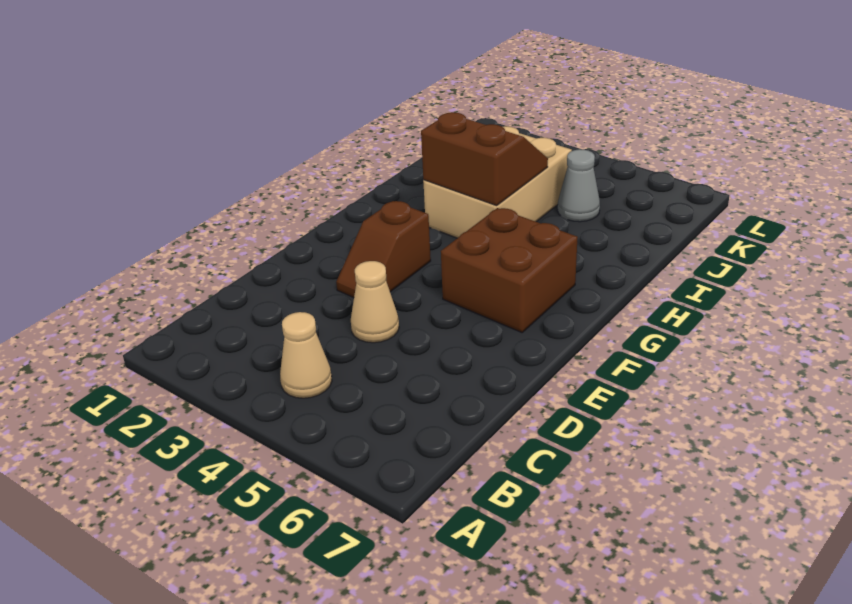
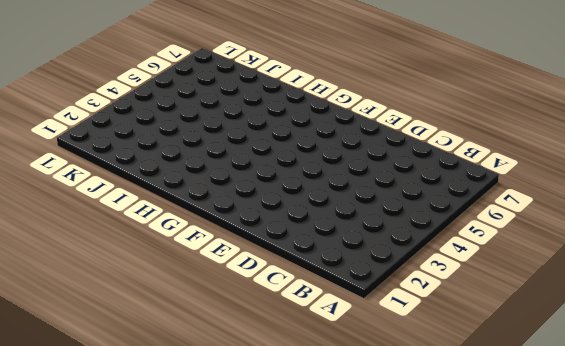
none -> tan cone B4 level 1
none -> tan cone D4 level 1

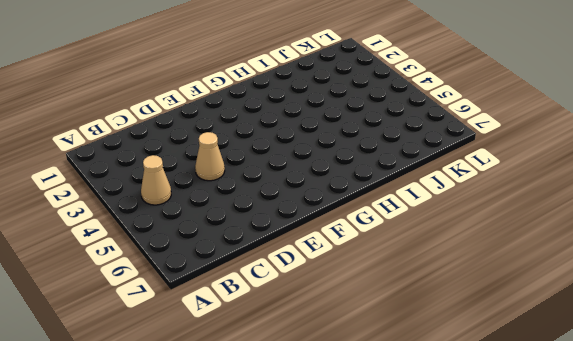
none -> brown slope E3:F3 level 1 top F
none -> brown brick F5:G6 level 1

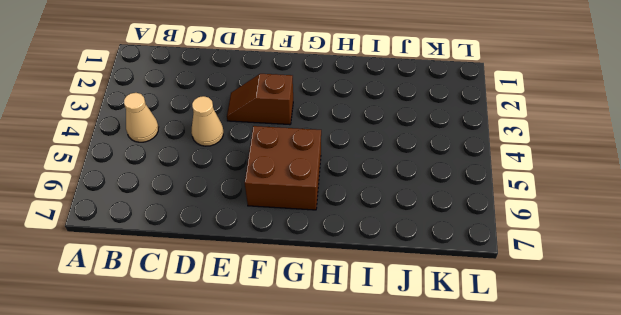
none -> tan brick H3:J4 level 1
none -> grey cone J5 level 1

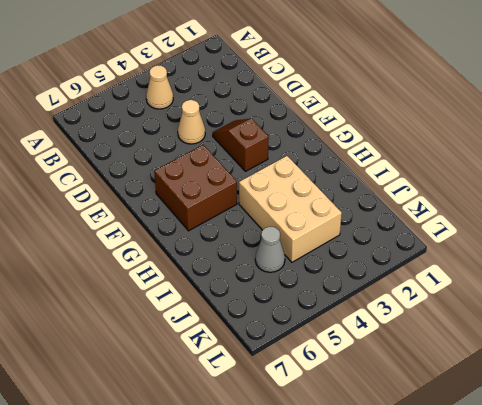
none -> brown slope H3:I4 level 2 top H

